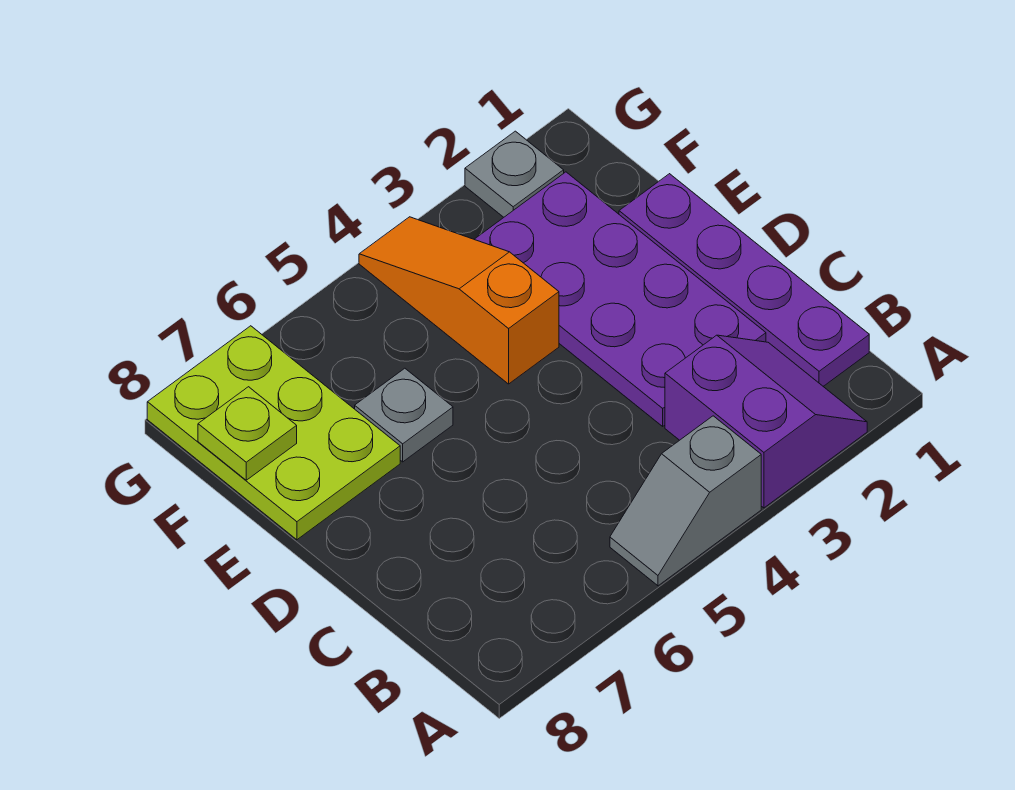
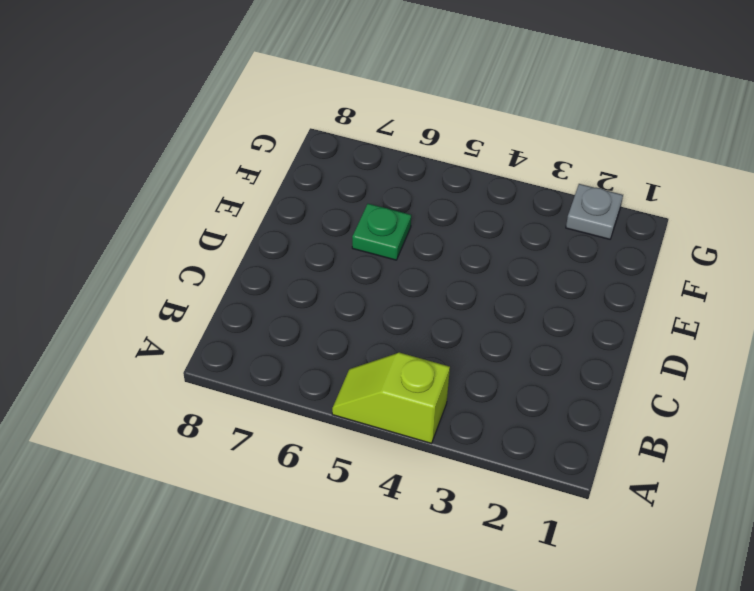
lime slope A4:A5 level 1 top 4 -> grey slope A4:A5 level 1 top 4
green plate E6 level 1 -> grey plate E6 level 1
none -> purple slope A2:B3 level 1 top 3
none -> purple plate B1:E1 level 1

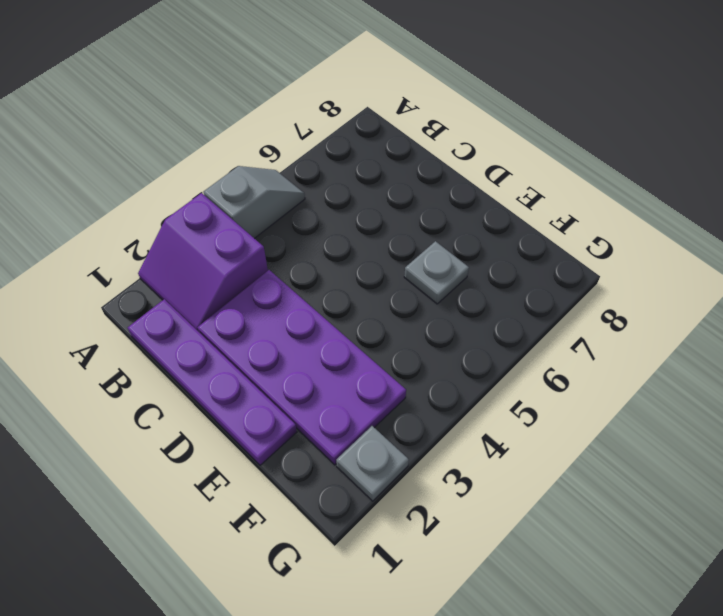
none -> orange slope E4:G4 level 1 top E
none -> lime plate E7:G8 level 1

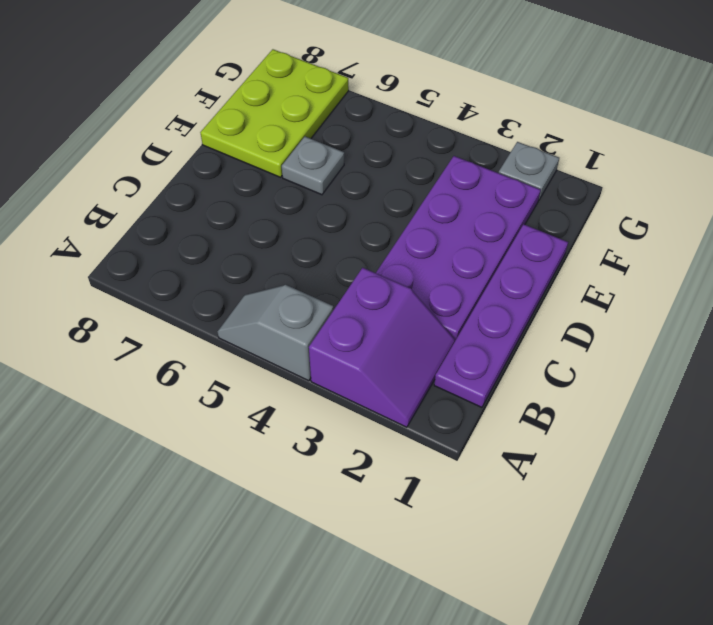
none -> orange slope E4:G4 level 1 top E
none -> lime plate F8 level 2

